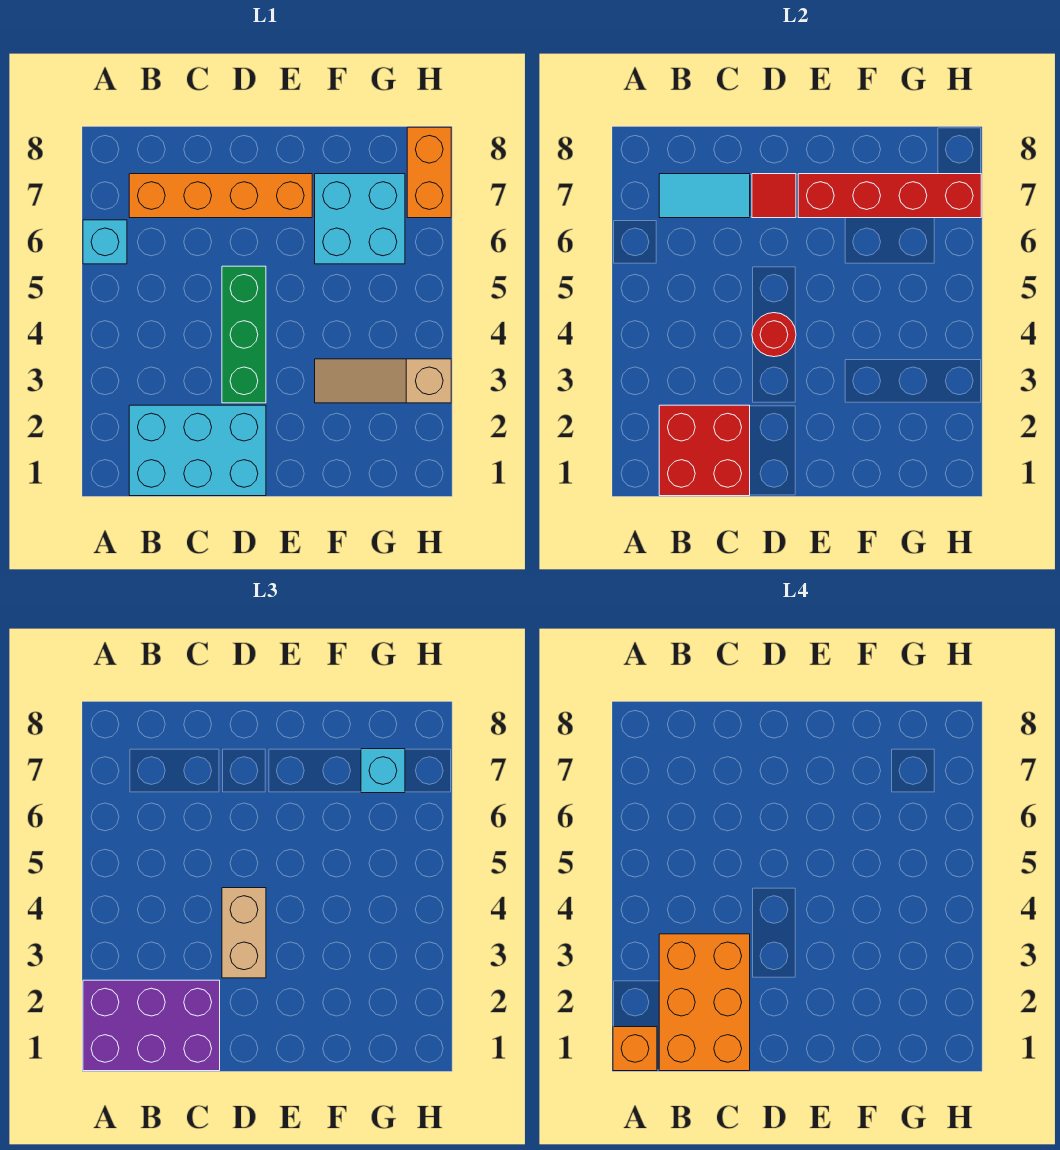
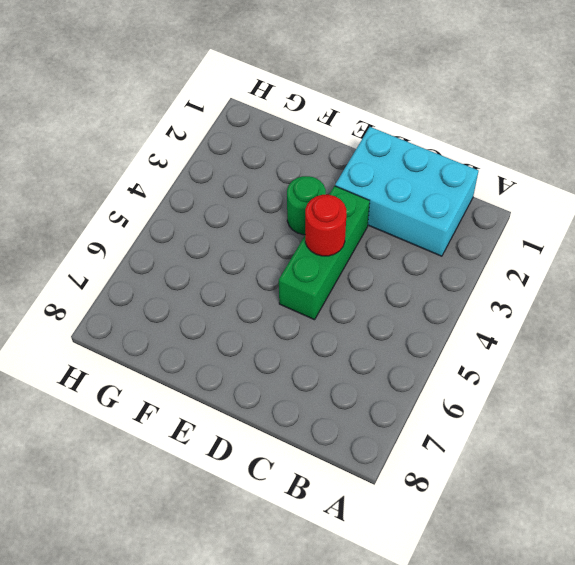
green round brick E3 level 1 -> none
none -> cyan brick A6 level 1
none -> orange brick B7:E7 level 1
none -> tan slope F3:H3 level 1 top H

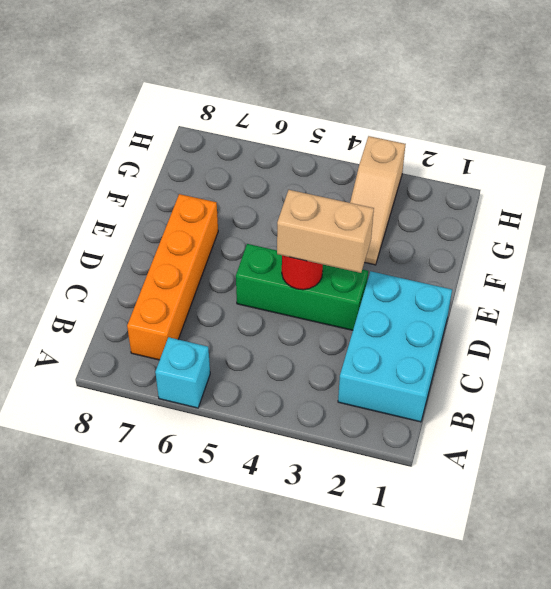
none -> cyan brick F6:G7 level 1
none -> orange brick H7:H8 level 1
none -> red brick B1:C2 level 2

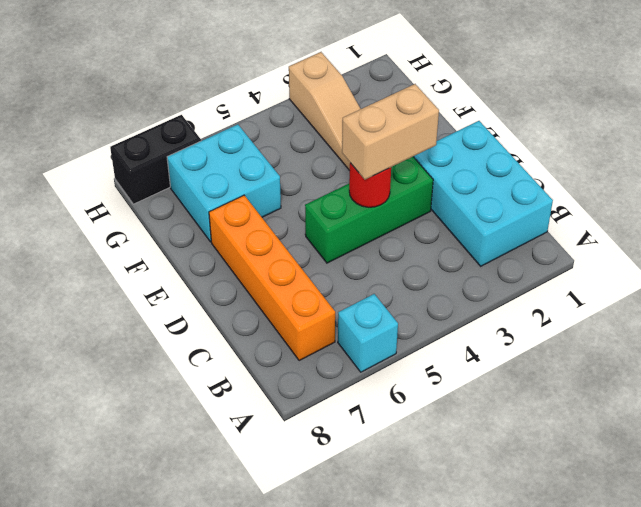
black brick H7:H8 level 1 -> orange brick H7:H8 level 1
none -> red brick B1:C2 level 2
none -> cyan tile B7:C7 level 2
none -> red tile D7 level 2

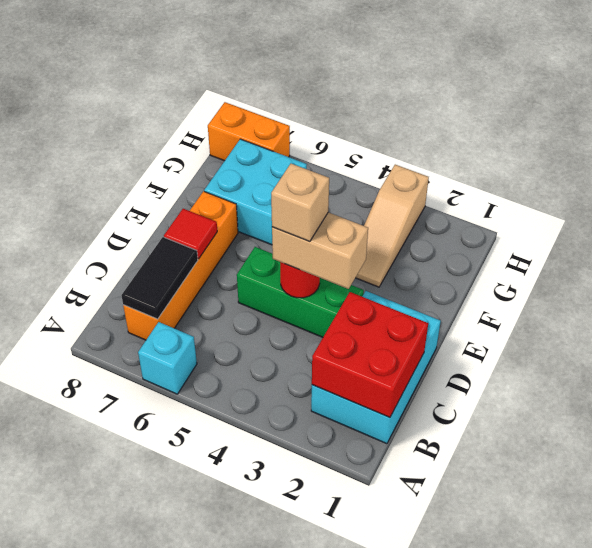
black tile B7:C7 level 2 -> cyan tile B7:C7 level 2
tan brick D4 level 4 -> none
none -> red brick E7:H7 level 2
none -> purple brick A1:C2 level 3
none -> cyan brick G7 level 3

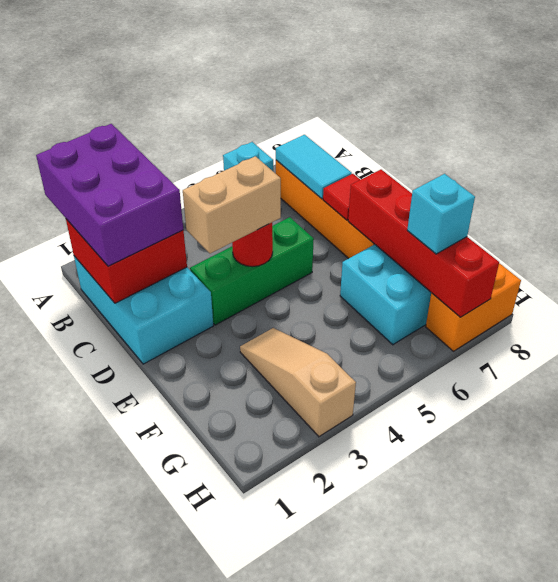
none -> orange brick A1 level 4
none -> orange brick B1:C3 level 4

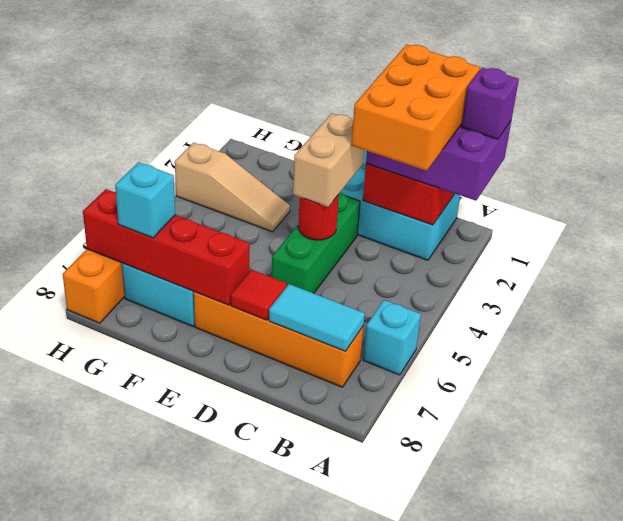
purple brick A1 level 4 -> orange brick A1 level 4

